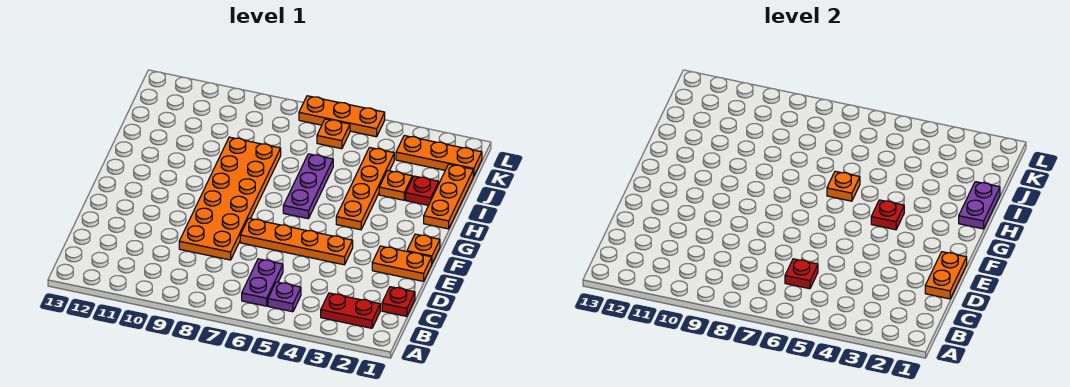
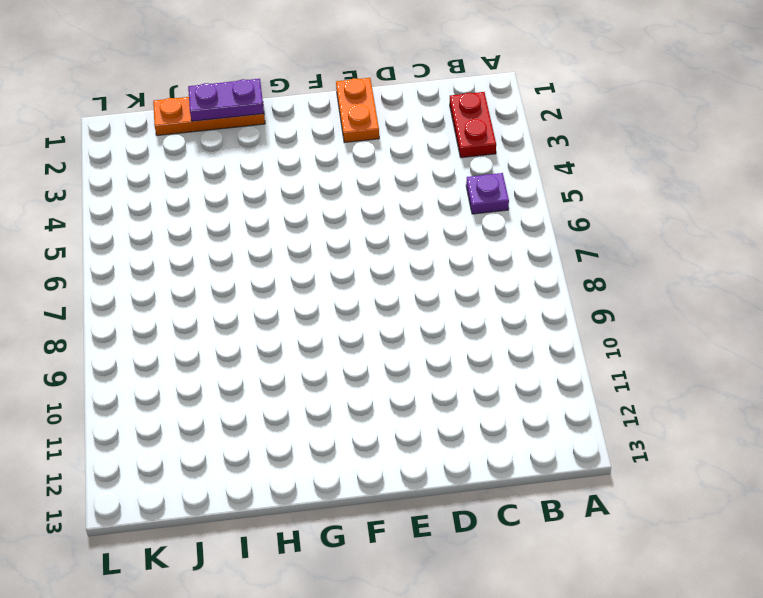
none -> purple plate B6:C6 level 1
none -> red plate C1 level 1
none -> orange plate D8:I9 level 1

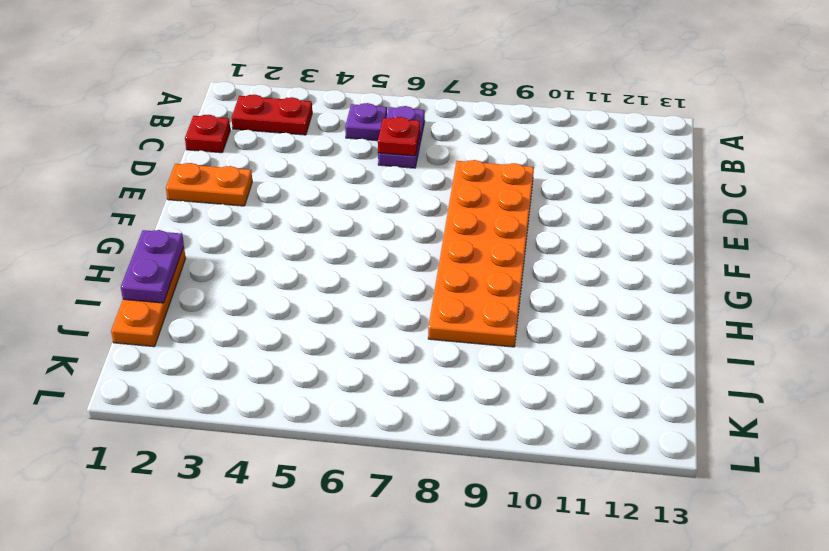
none -> orange plate E4:E7 level 1
none -> orange plate F1 level 1
none -> orange plate G4:J4 level 1

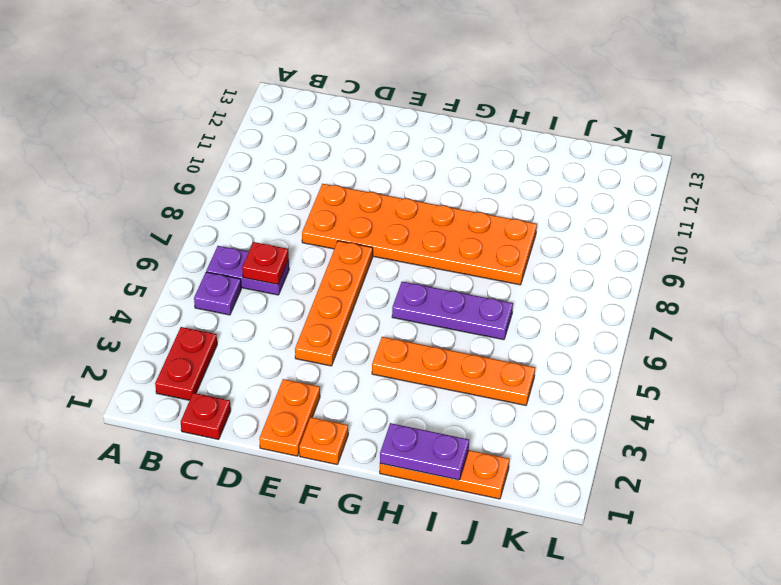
none -> red plate I2 level 1
none -> orange plate I3 level 1
none -> orange plate K1:K3 level 1

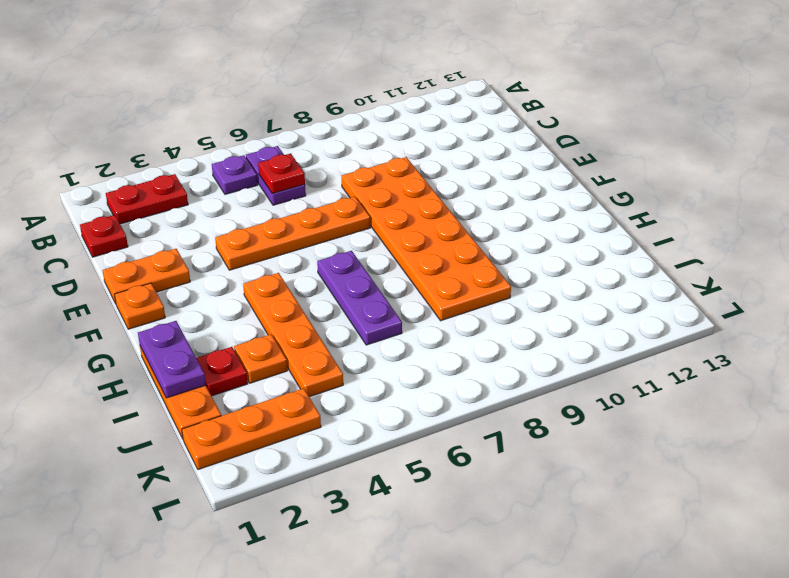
none -> orange plate K6 level 1
none -> orange plate L5:L7 level 1
none -> orange plate D1:E1 level 2

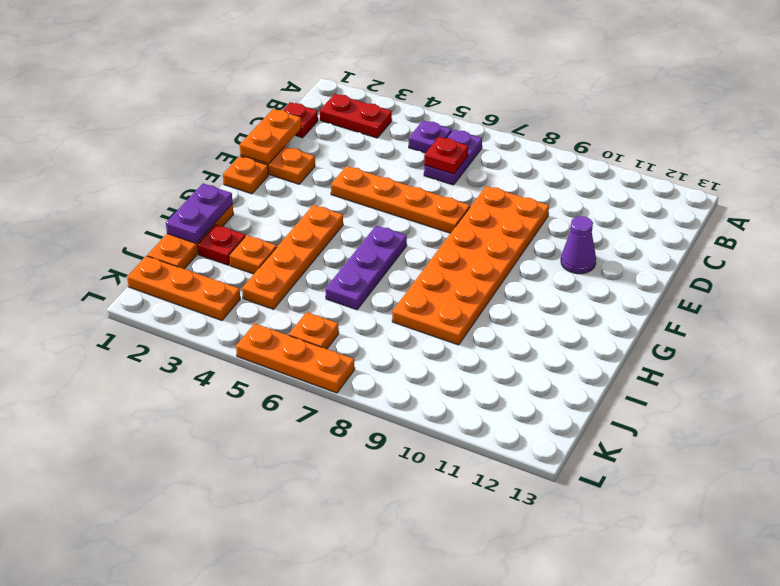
purple cone E11 level 1 -> none
none -> red plate G4 level 2
none -> orange plate H6 level 2

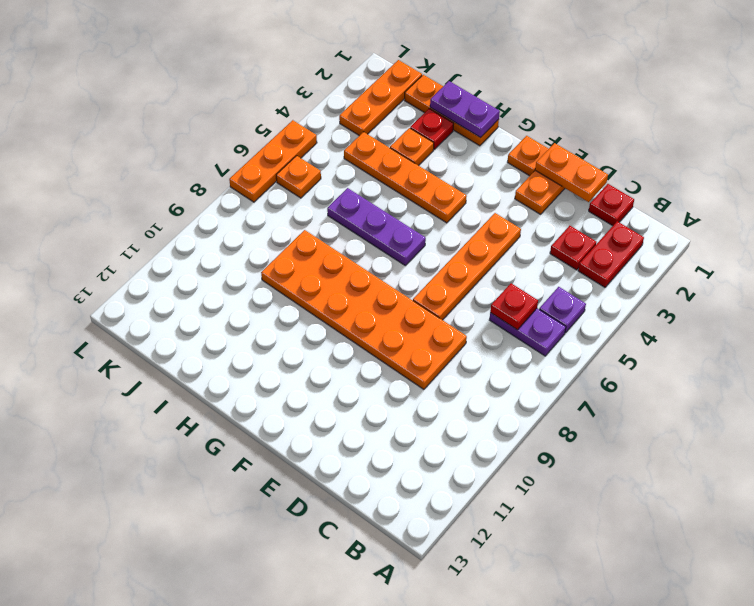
red plate C3 level 1 -> red plate G4 level 2
none -> orange plate H6 level 2

